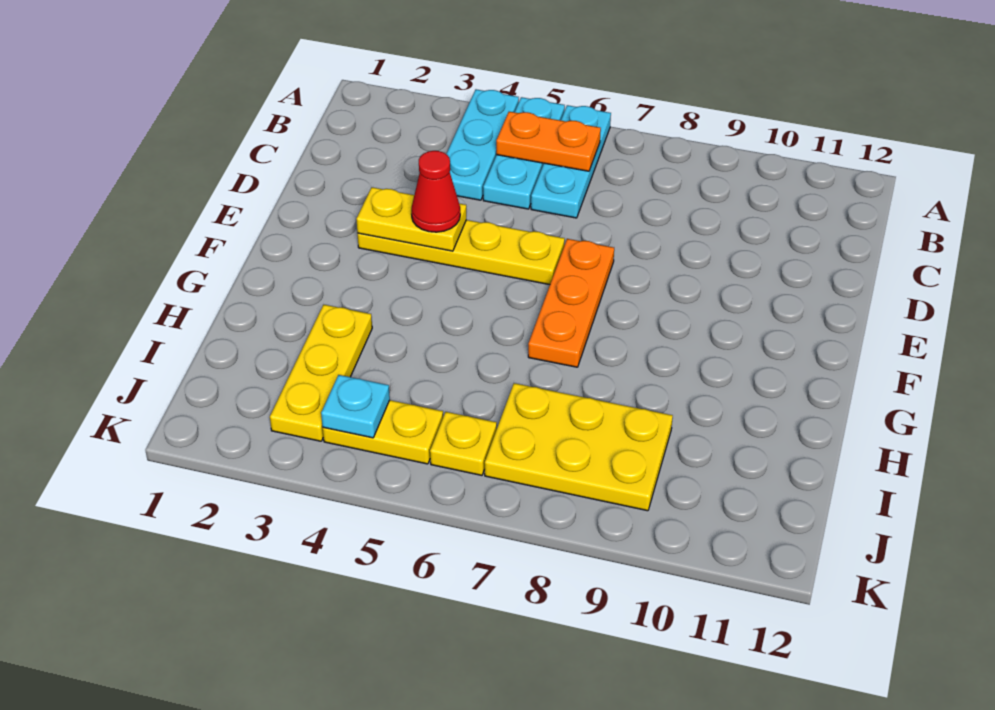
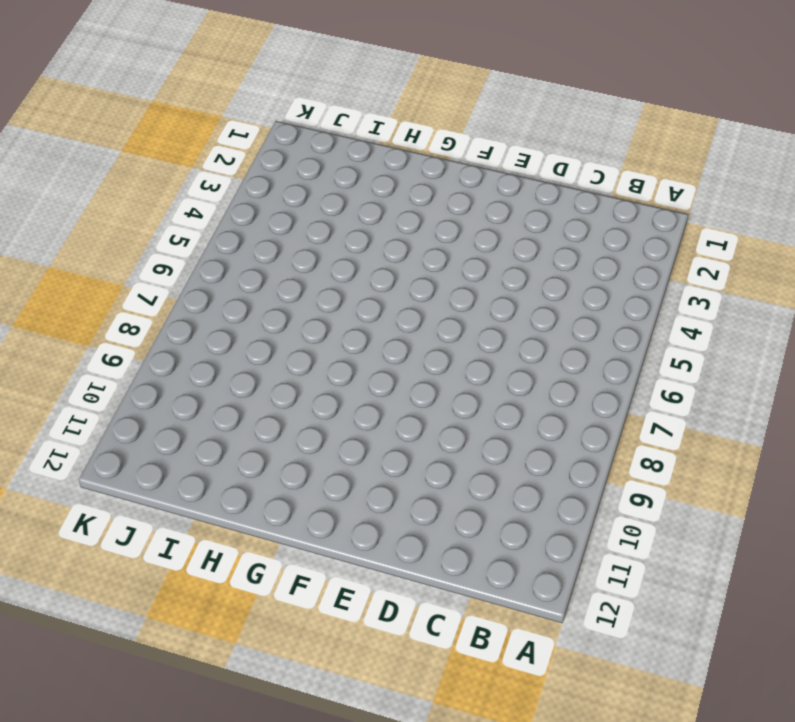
none -> cyan plate A4:C4 level 1
none -> cyan plate A5:C5 level 1
none -> cyan plate A6:C6 level 1

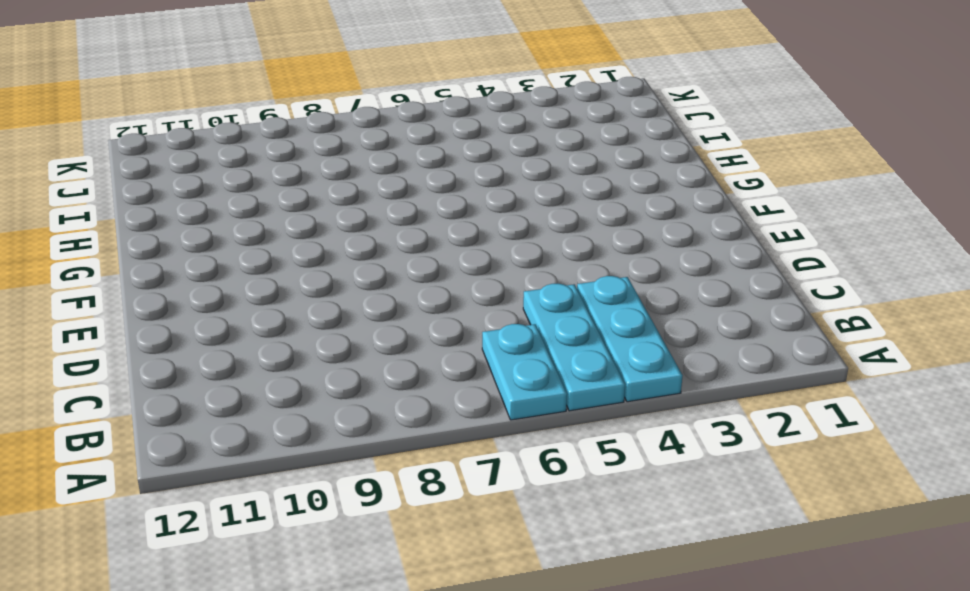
cyan plate A6:B6 level 1 -> cyan plate A6:C6 level 1
none -> yellow plate E3:E6 level 1
none -> orange plate E7:G7 level 1
none -> yellow plate H3:J3 level 1

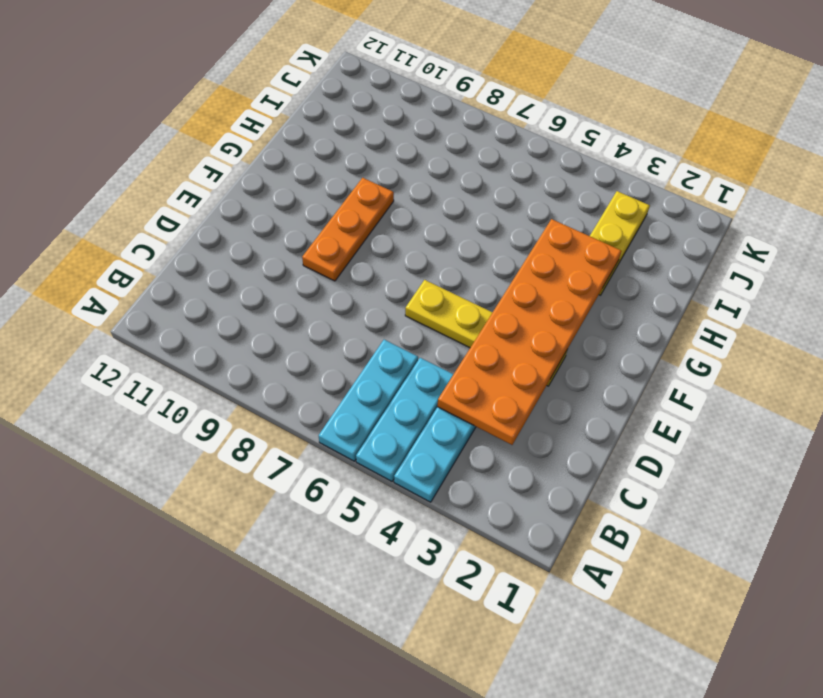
orange plate C3:H4 level 2 -> yellow plate E3:E4 level 2
orange plate E9:G9 level 1 -> orange plate E7:G7 level 1
none -> yellow plate I7:J9 level 1
none -> yellow plate J4:J5 level 1
none -> yellow plate J6 level 1

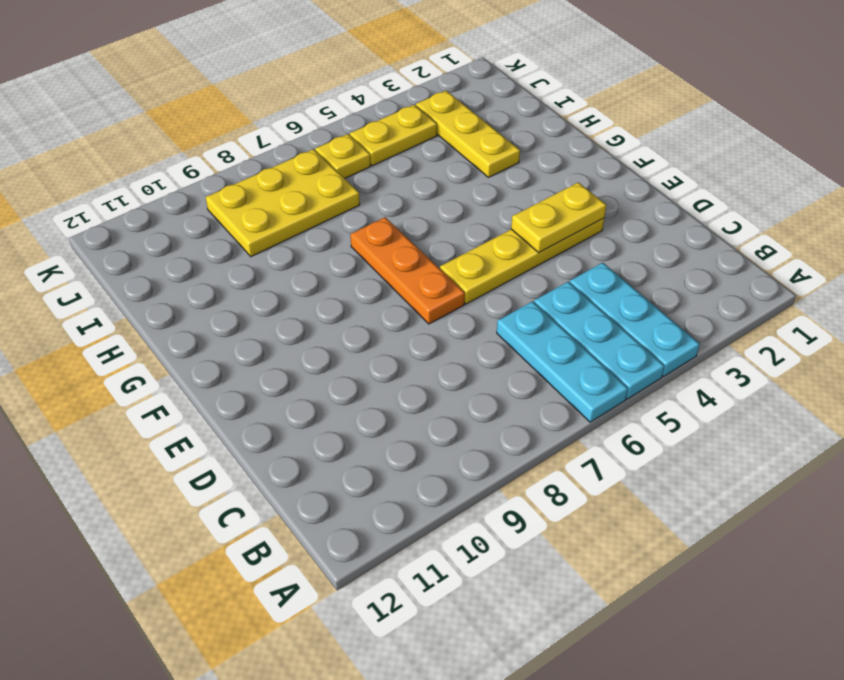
none -> orange plate B5:B6 level 2
none -> cyan plate J4 level 2
none -> red cone E4 level 3

